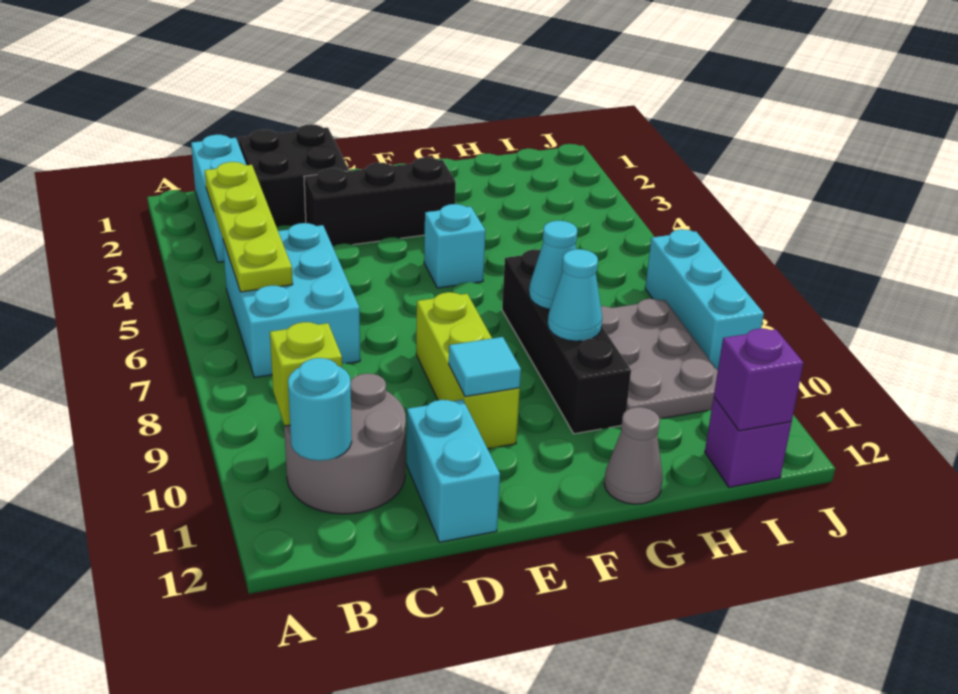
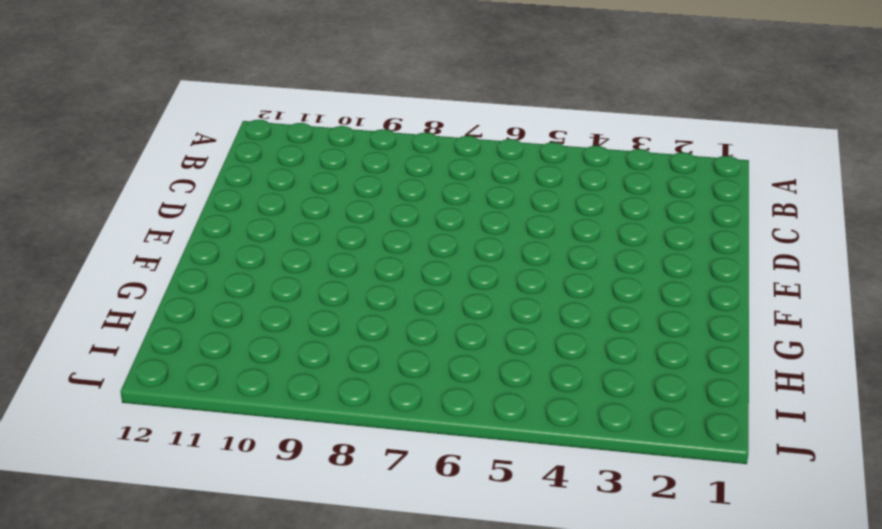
none -> cyan brick B1:B3 level 1
none -> cyan brick B5:C7 level 1
none -> grey round brick B10:C11 level 1

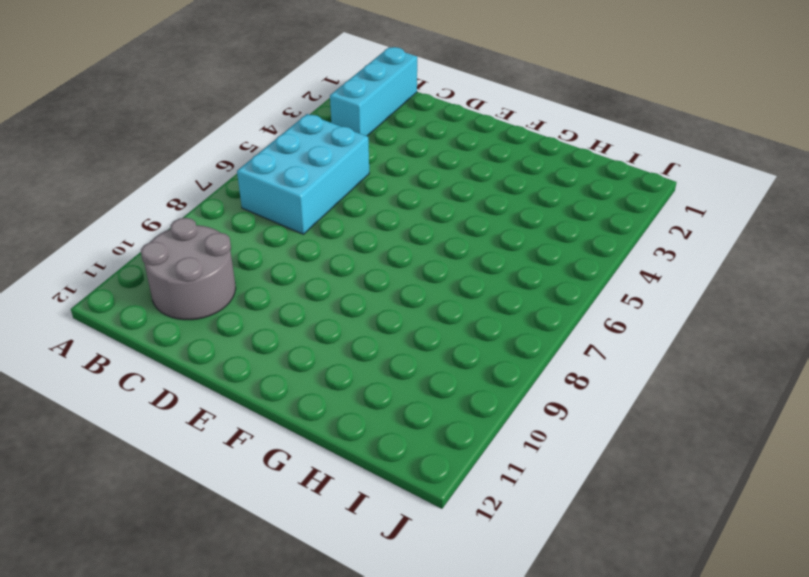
none -> black brick C1:D2 level 1
none -> black brick D3:F3 level 1
none -> cyan brick D11:D12 level 1

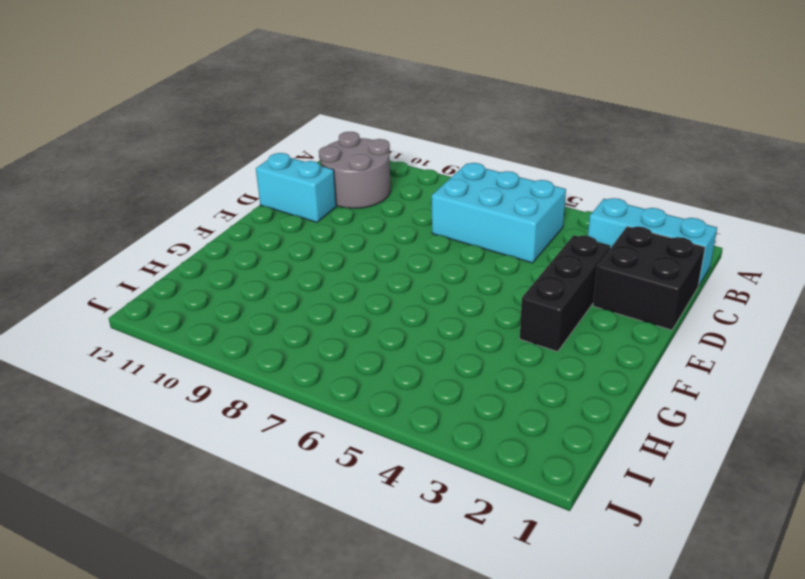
none -> lime brick E8:E10 level 1
none -> cyan brick F5 level 1
none -> black brick G7:G10 level 1

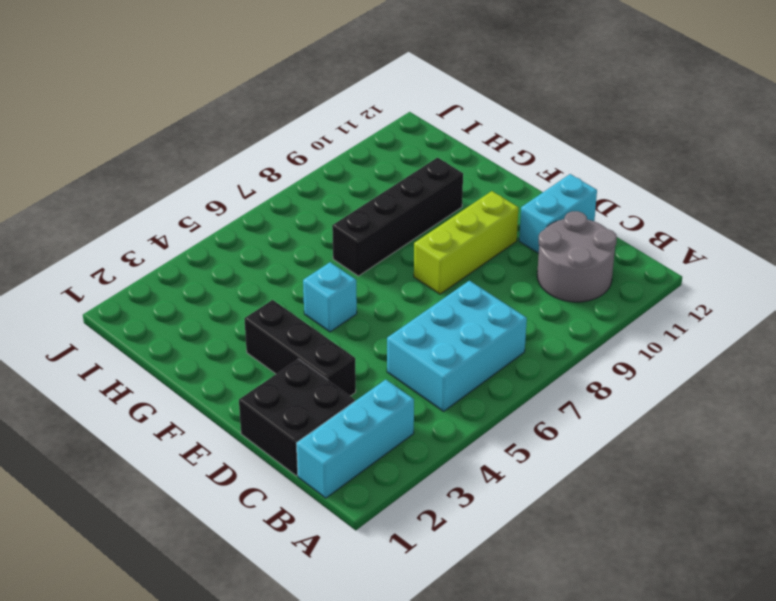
none -> grey cone G12 level 1
none -> grey plate H8:I10 level 1
none -> purple brick I12 level 1

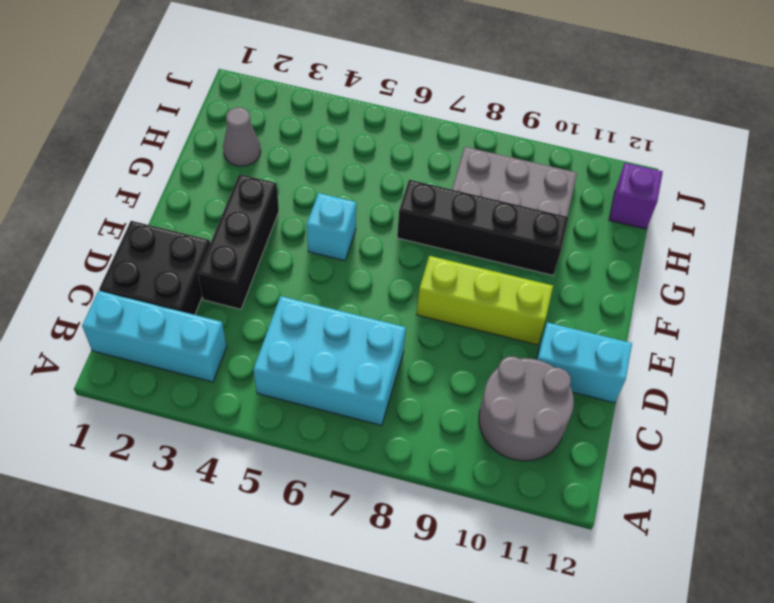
grey cone H2 level 1 -> grey cone G12 level 1
none -> cyan brick J7:J9 level 1
none -> lime plate B3:B6 level 2
none -> lime brick B10 level 2

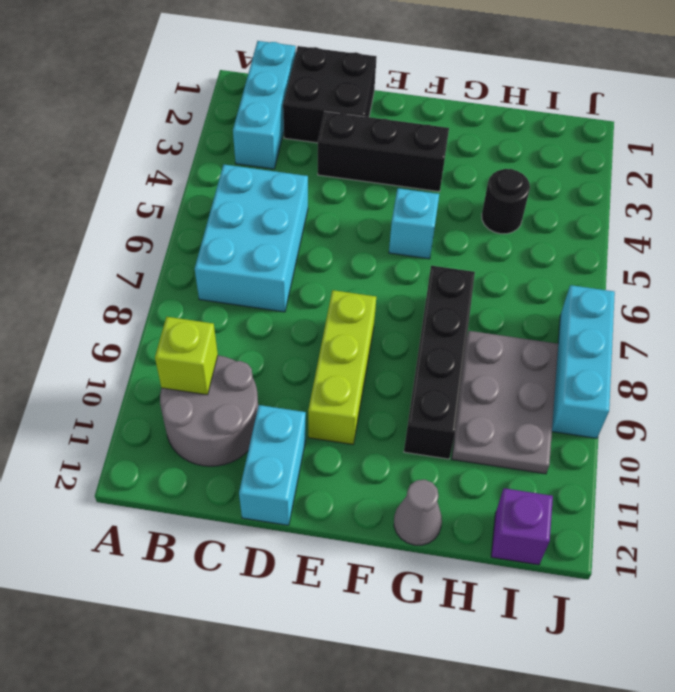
black round brick H4 level 1 -> none
none -> lime plate B3:B6 level 2
none -> cyan round brick B11 level 2
none -> cyan tile E10 level 2

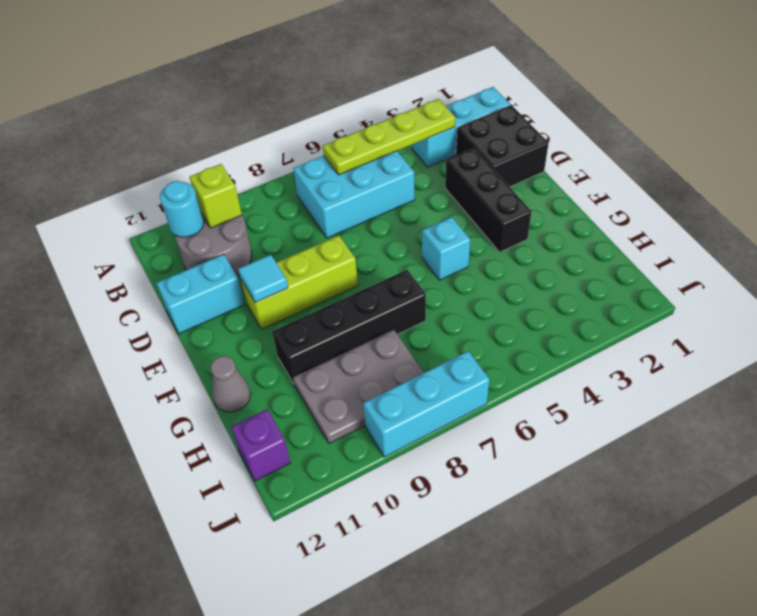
none -> cyan cone G8 level 2
none -> cyan cone G9 level 2
none -> purple brick I12 level 2

